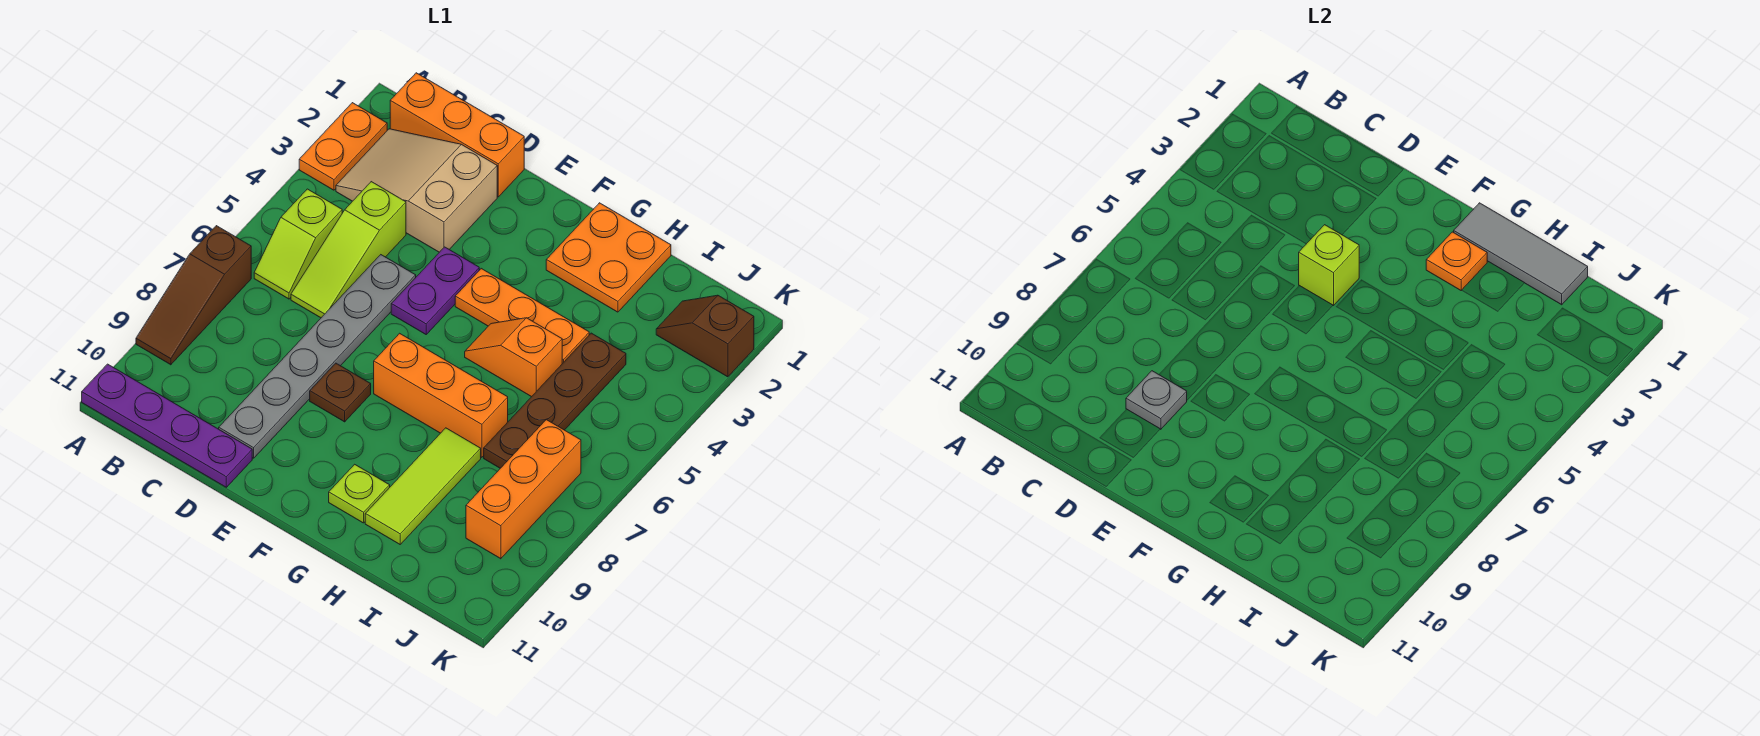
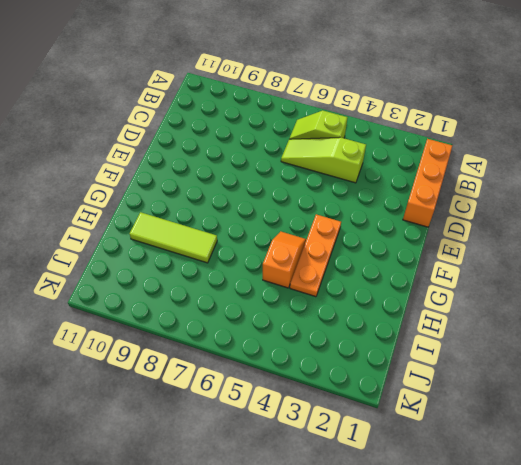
none -> orange plate A2:A3 level 1
none -> brown slope A7:A9 level 1 top 7
none -> purple plate A11:D11 level 1

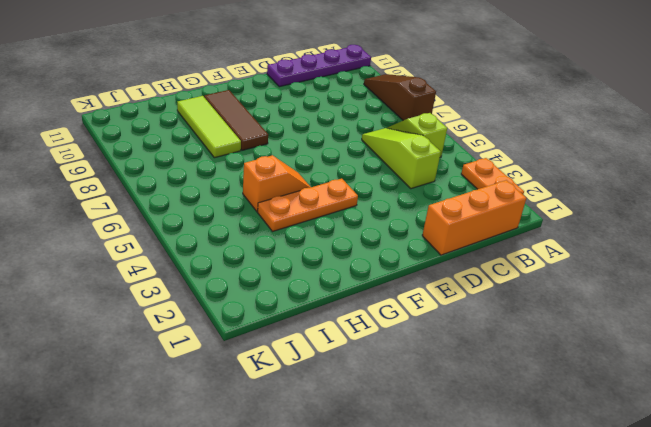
brown tile G8:G10 level 1 -> lime plate G10 level 1
none -> tan slope B2:D3 level 1 top D
none -> grey plate D5:D10 level 1
none -> purple plate E4:E5 level 1

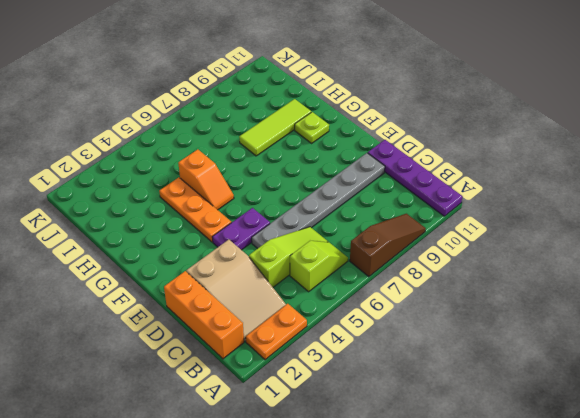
none -> brown plate E8 level 1
none -> orange brick F7:H7 level 1
none -> orange plate G1:H2 level 1

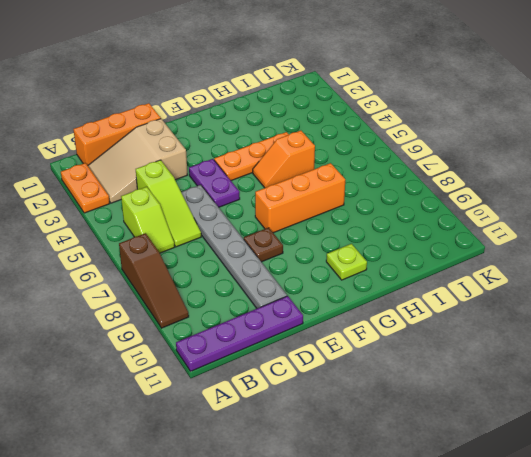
none -> orange plate G1:H2 level 1
none -> lime tile H8:H10 level 1
none -> brown plate I4:I7 level 1

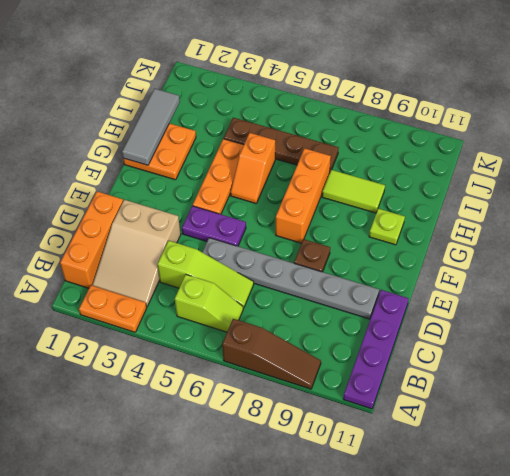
lime tile H8:H9 level 1 -> lime tile H8:H10 level 1
none -> brown slope J2:K2 level 1 top K
none -> orange brick J7:J9 level 1
none -> grey plate D9 level 2

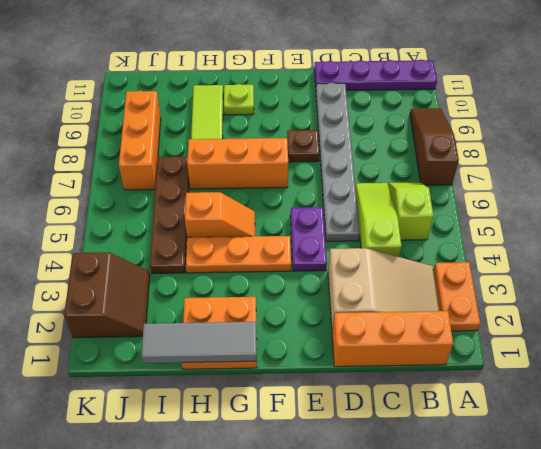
brown slope J2:K3 level 1 top K -> brown slope J2:K2 level 1 top K
none -> grey plate D9 level 2
none -> lime brick E4 level 2
none -> orange plate G2 level 2

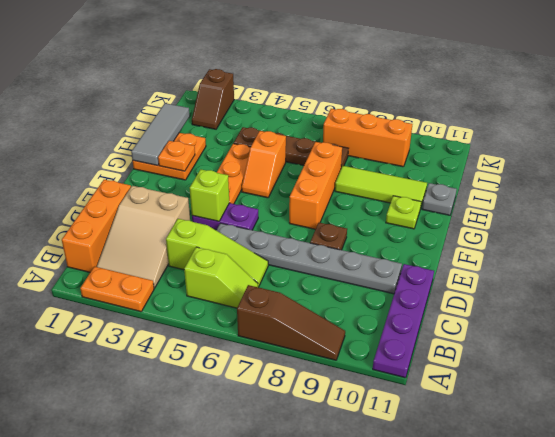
grey plate H11 level 1 -> grey plate D9 level 2

